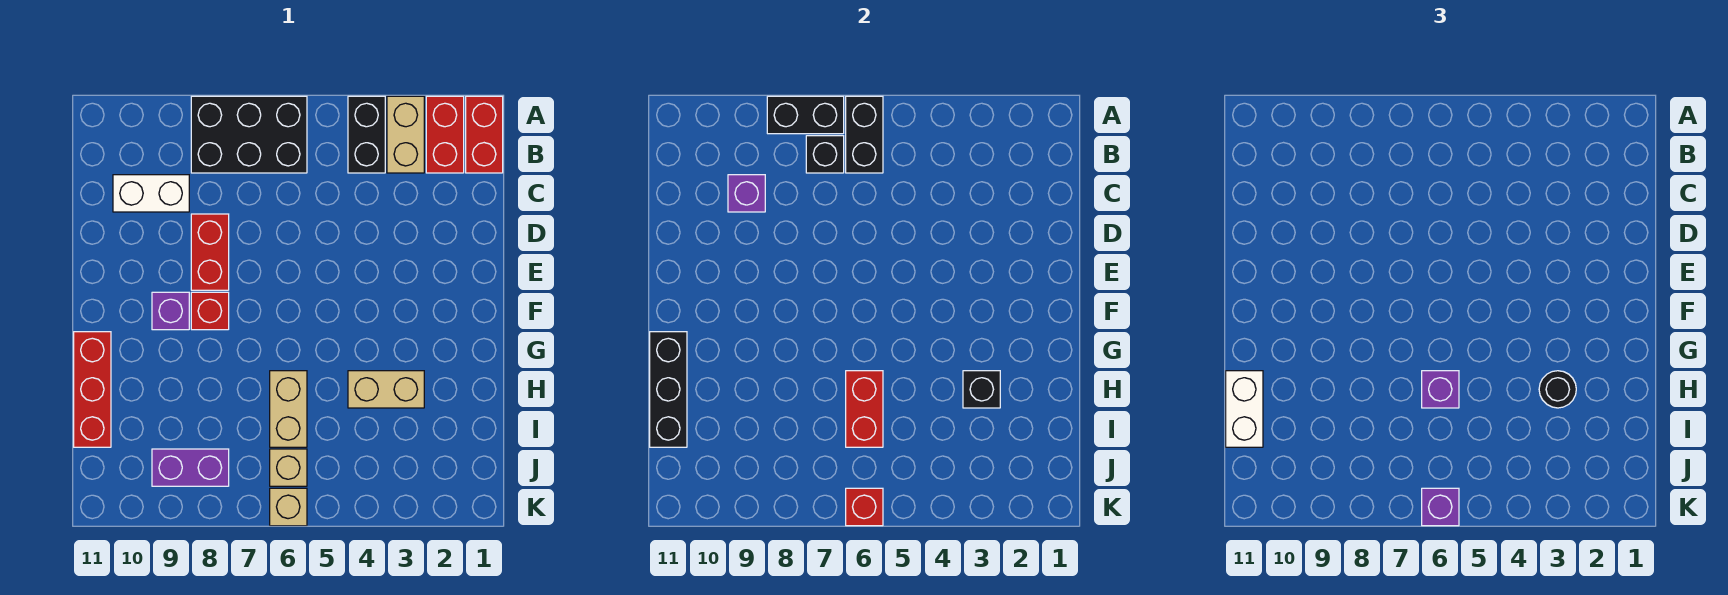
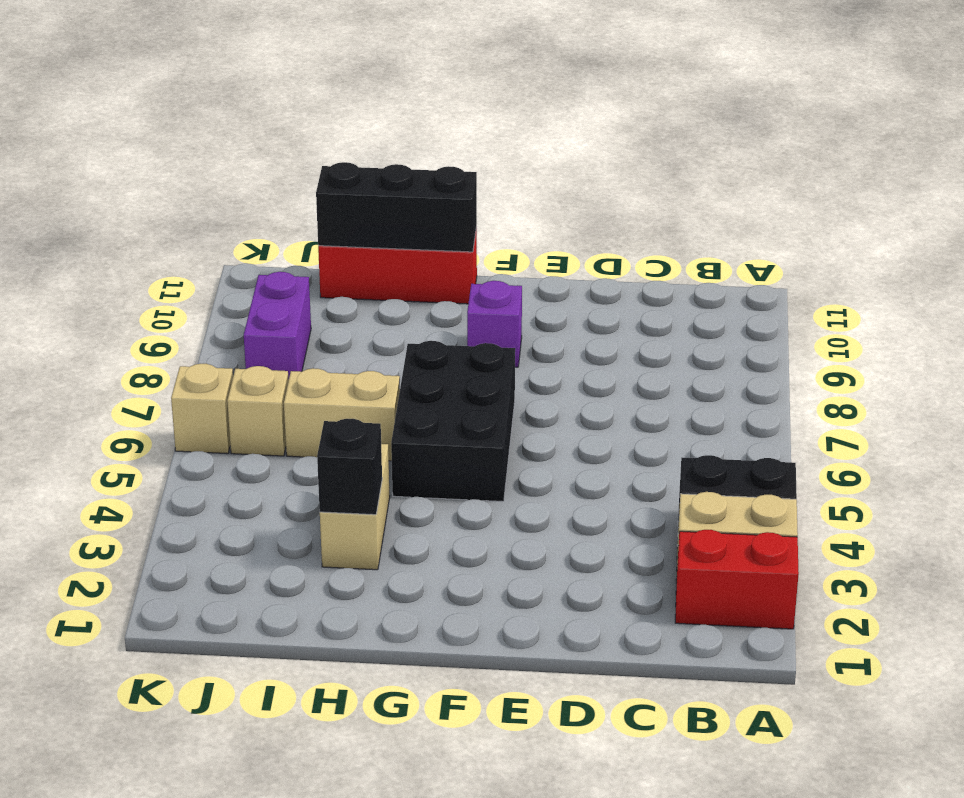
black brick F5:G7 level 1 -> black brick A6:B8 level 1
none -> red brick A1:B1 level 1
none -> white brick C9:C10 level 1
none -> red brick D8:E8 level 1

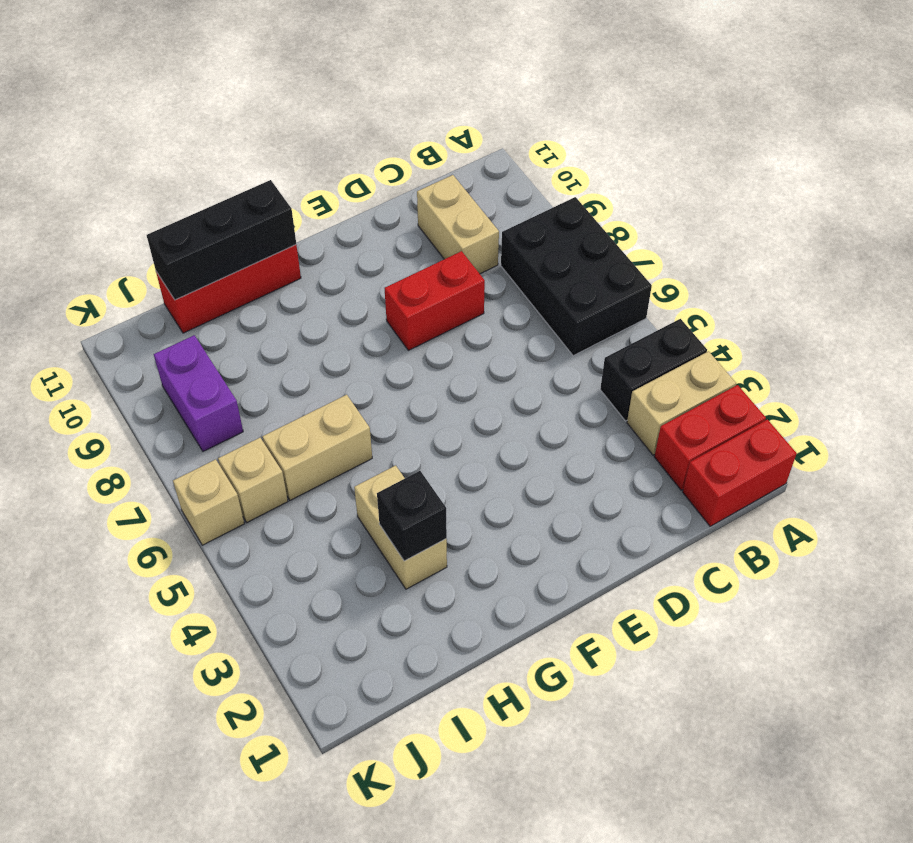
tan brick C9:C10 level 1 -> white brick C9:C10 level 1
none -> red brick F8 level 1
none -> purple brick F9 level 1
none -> black brick A6:B6 level 2

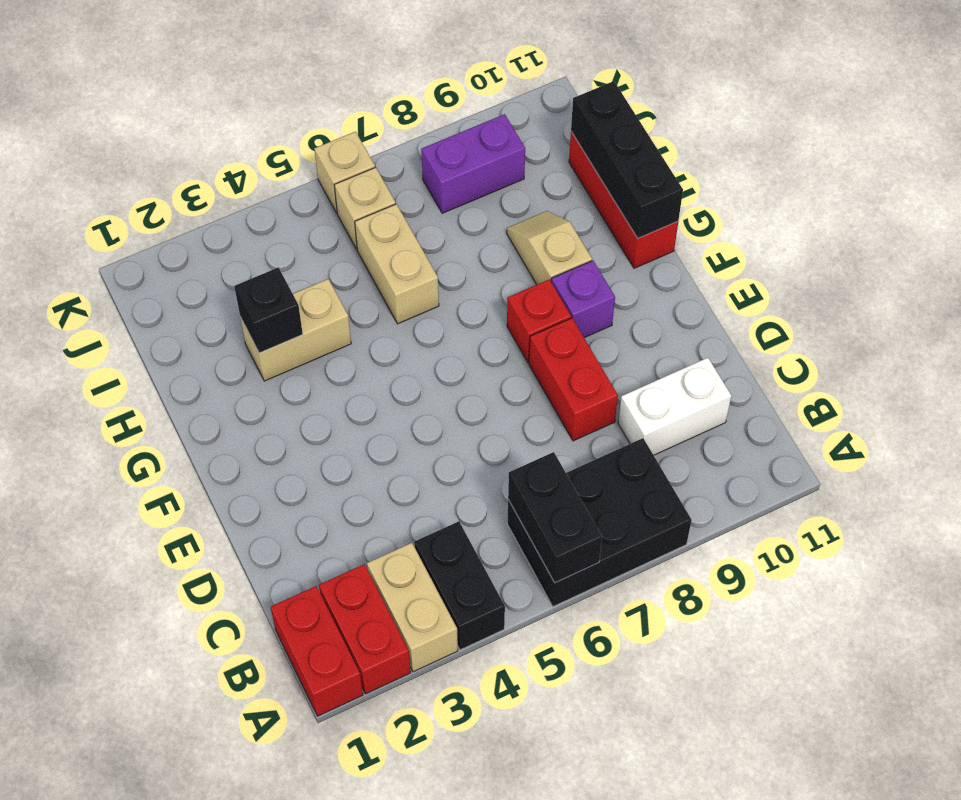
tan slope G9:H9 level 1 top G -> none
none -> black brick A7:A8 level 2
none -> black brick B7 level 2
none -> purple brick C9 level 2

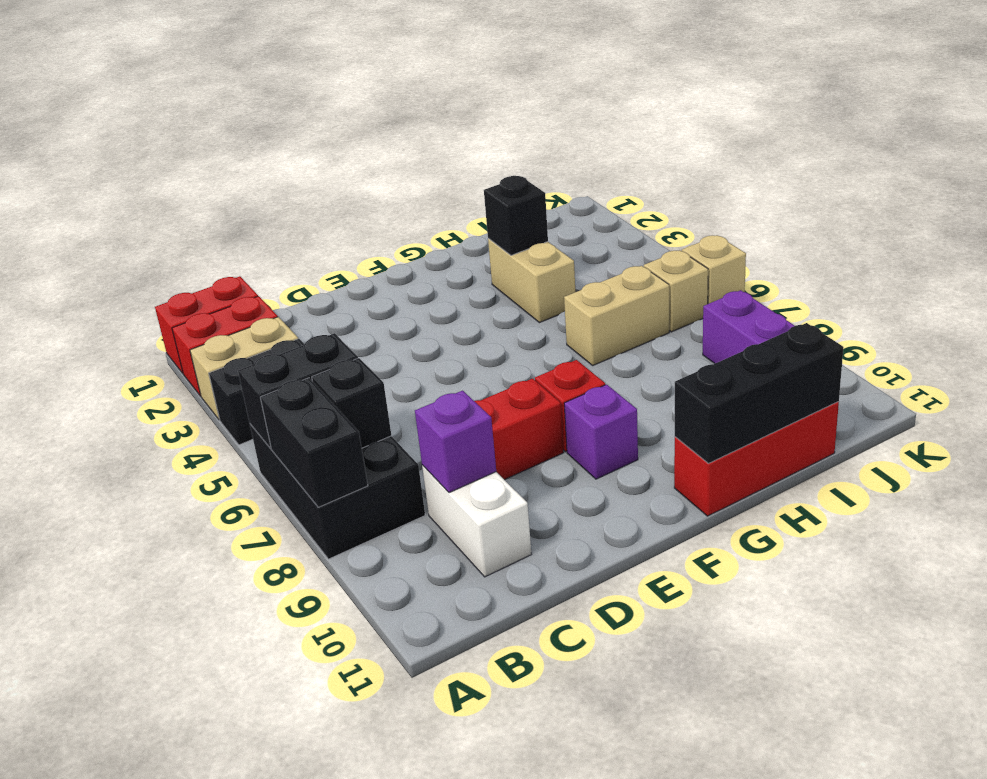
none -> red brick H6:I6 level 2
none -> red brick K6 level 2
none -> black round brick H3 level 3

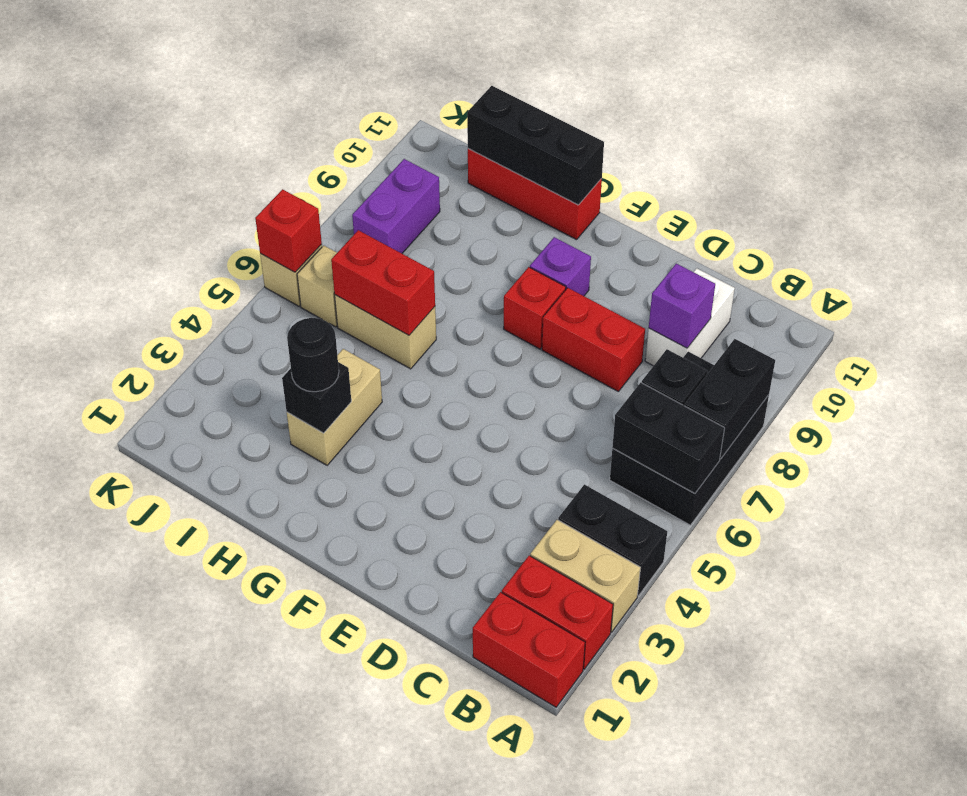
none -> purple brick H6 level 3
none -> white brick H11:I11 level 3
none -> purple brick K6 level 3

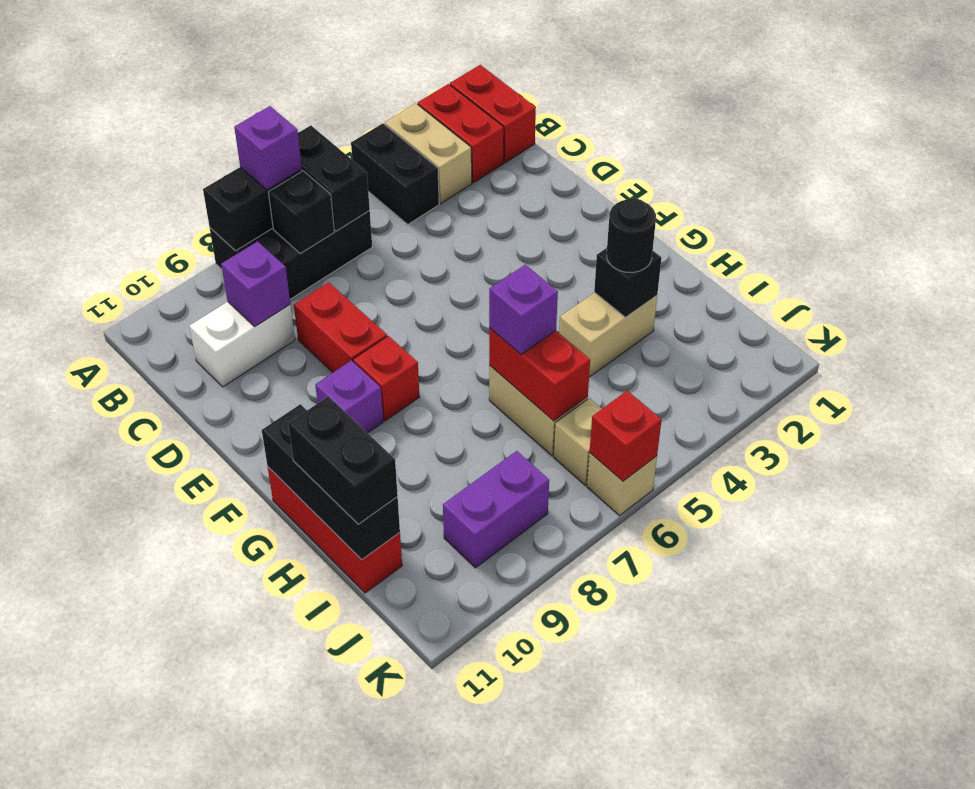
purple brick A7 level 3 -> purple brick K6 level 3
black brick H11:I11 level 3 -> white brick H11:I11 level 3

